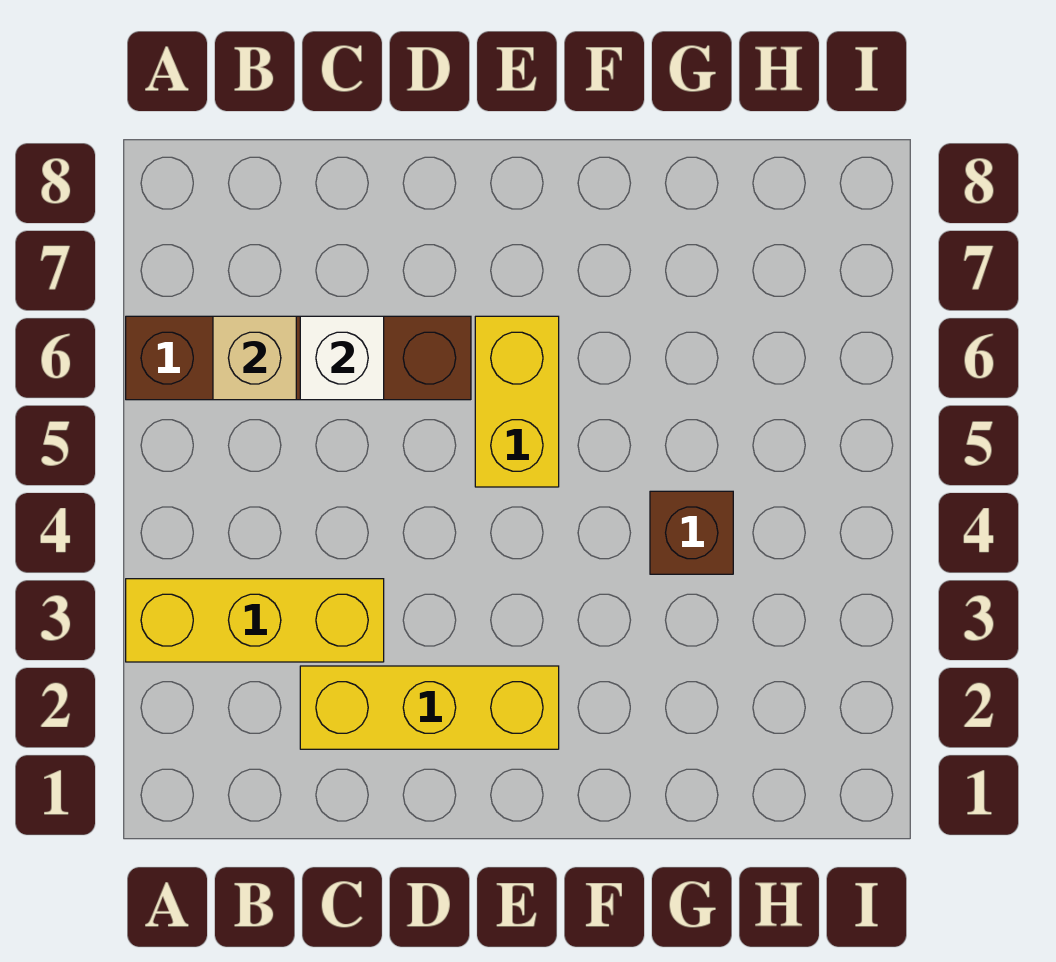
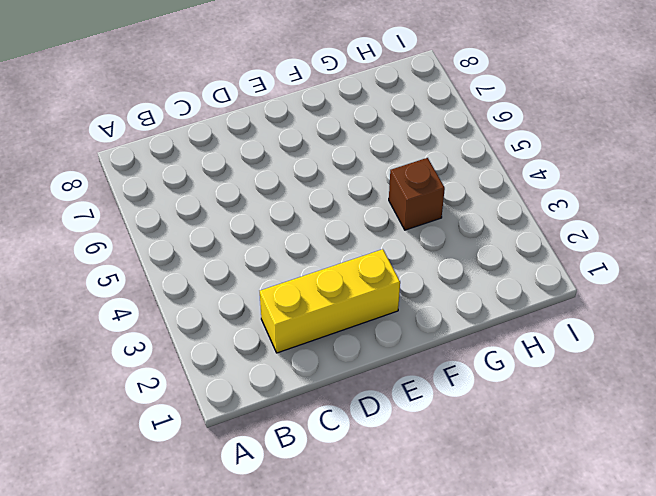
none -> yellow brick A3:C3 level 1
none -> brown brick A6:D6 level 1

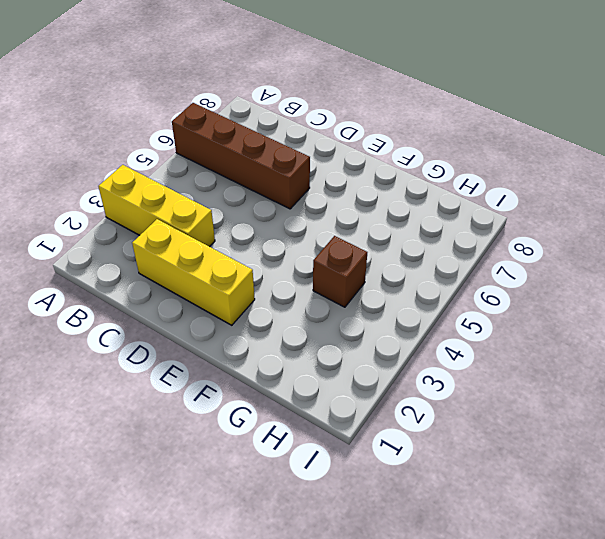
none -> yellow brick E5:E6 level 1
none -> tan brick B6 level 2

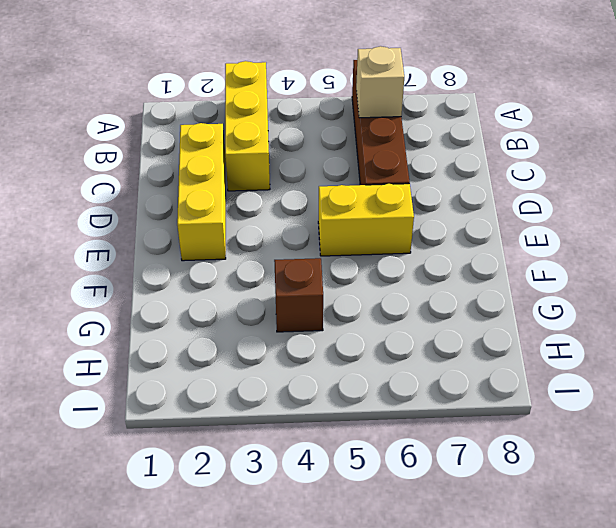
none -> white brick C6 level 2

